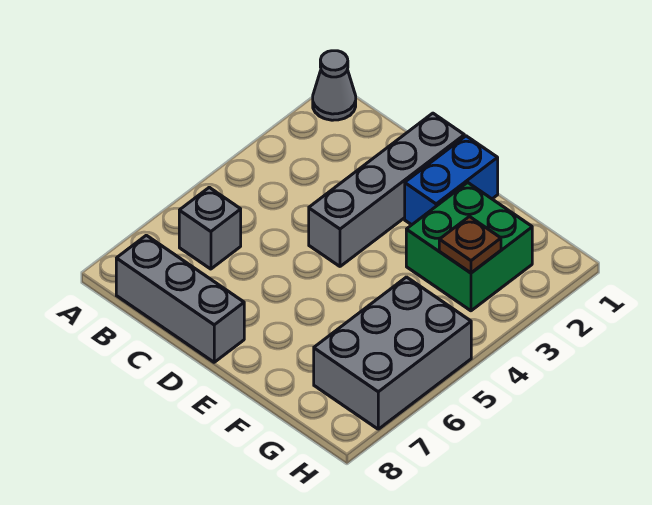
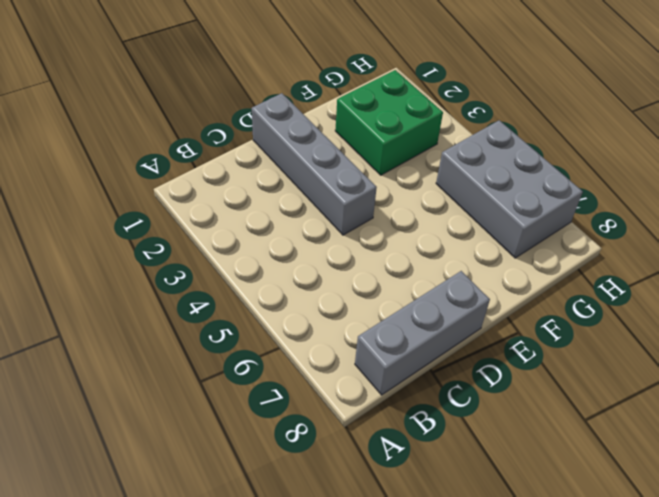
none -> grey cone A1 level 1
none -> grey brick B6 level 1

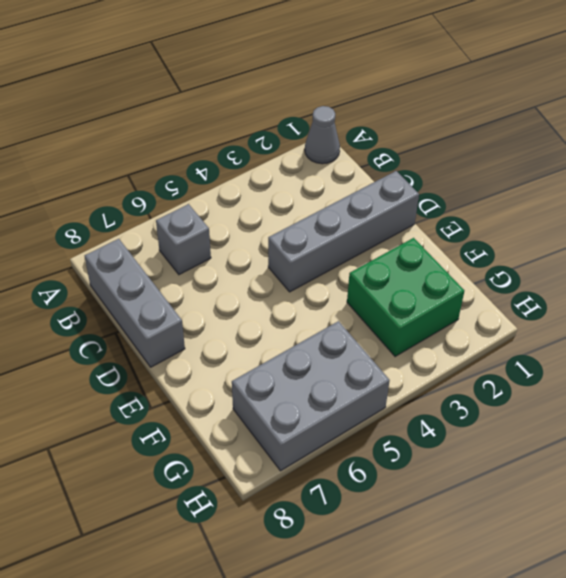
none -> blue brick E1:E2 level 1
none -> brown plate G3 level 2

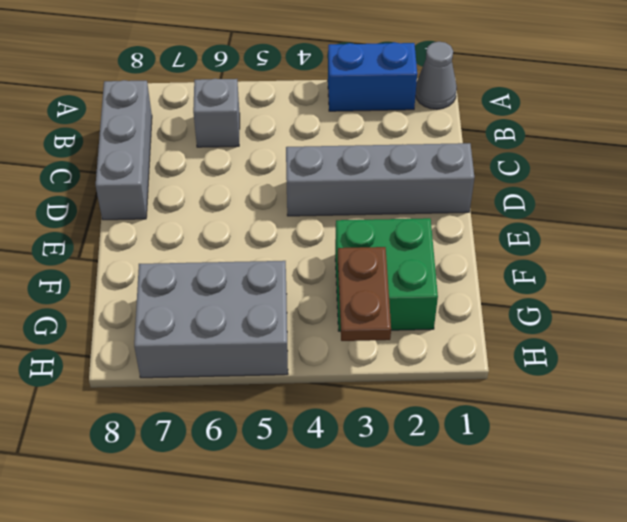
blue brick A2:A3 level 1 -> blue brick E1:E2 level 1
brown plate G3:H3 level 2 -> brown plate G3 level 2

